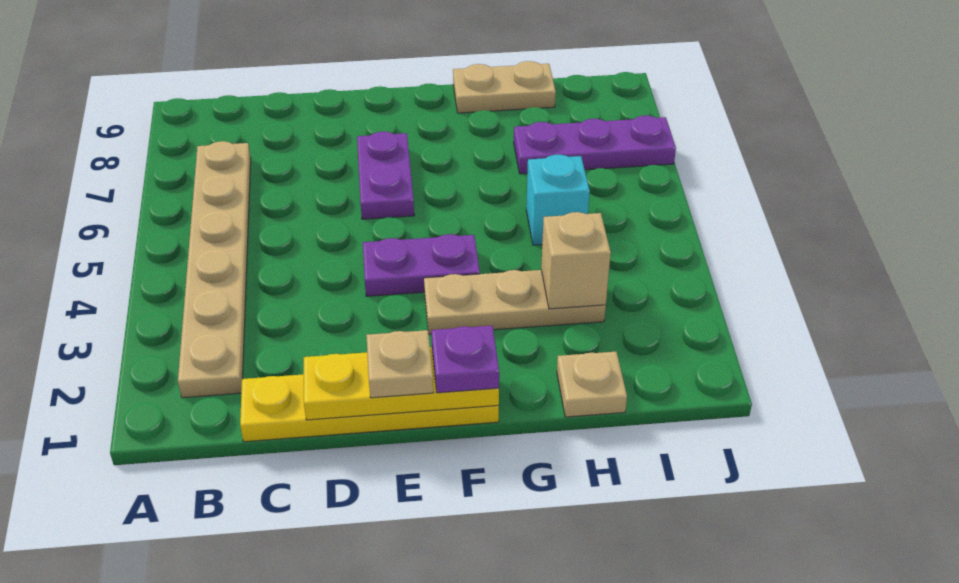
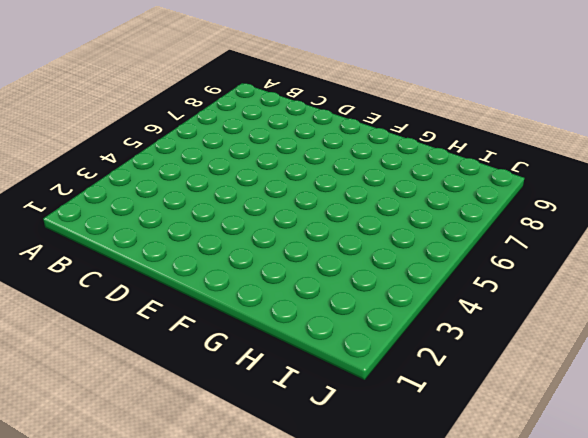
none -> tan plate B2:B7 level 1
none -> yellow plate C1:F1 level 1
none -> purple plate E4:F4 level 1

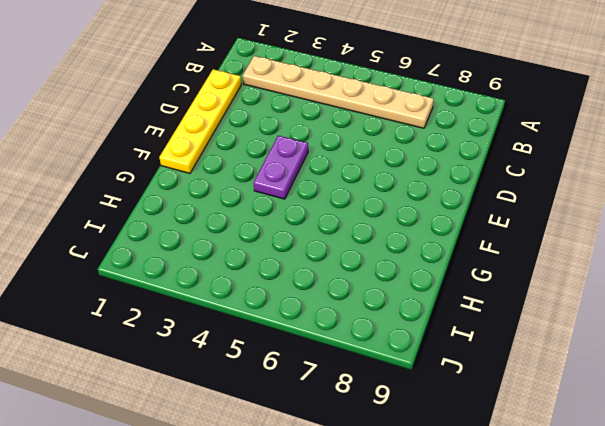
none -> purple plate E6:E7 level 1
none -> tan plate F3:H3 level 1
none -> tan plate G9:H9 level 1

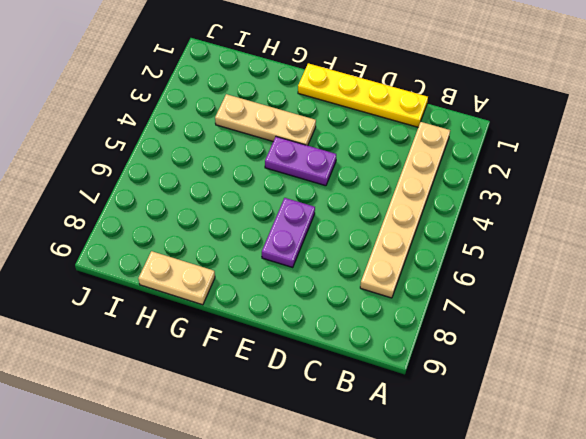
none -> tan plate H1 level 1
none -> cyan brick H5 level 1
none -> purple plate H7:J7 level 1

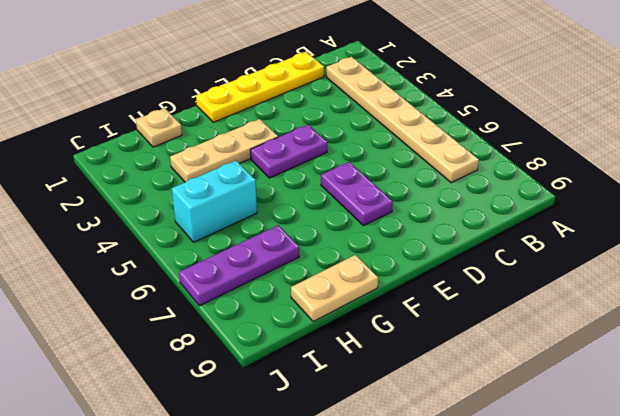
cyan brick H5:I5 level 1 -> cyan brick H5 level 1
none -> yellow plate D1:F1 level 2
none -> tan brick H3 level 2
none -> tan plate E1 level 3

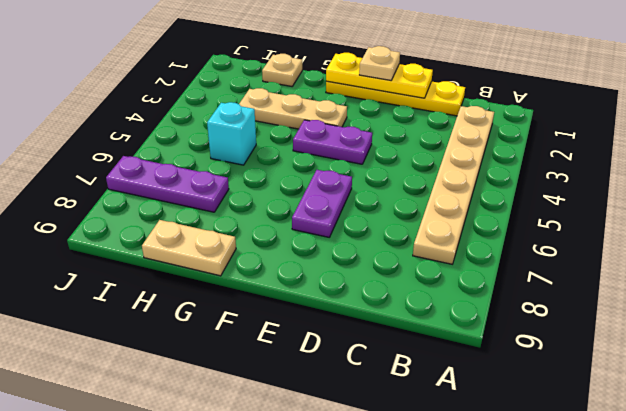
none -> tan brick H3 level 2
none -> purple plate F1 level 3

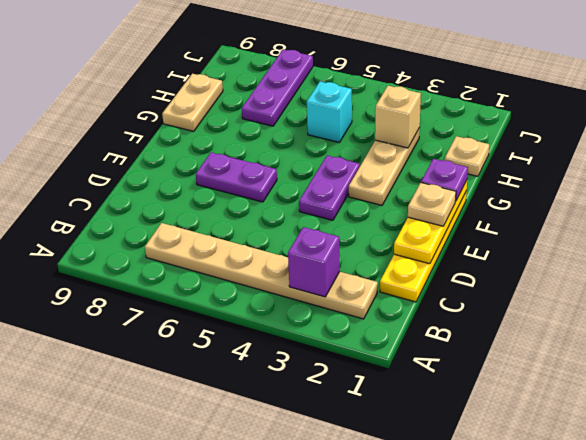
purple brick B3 level 2 -> none

